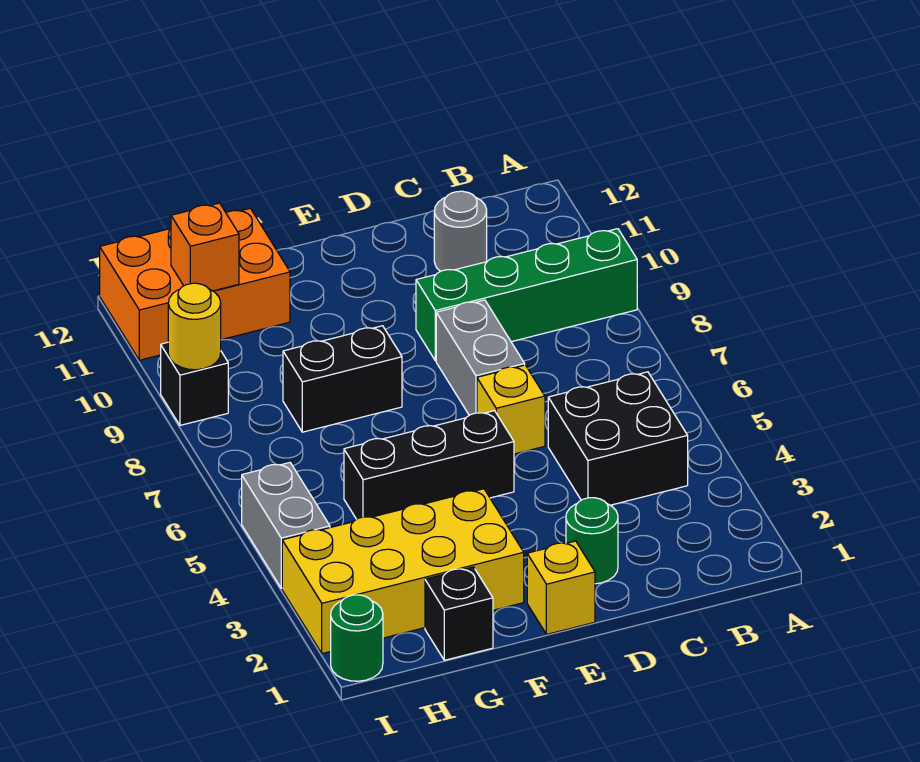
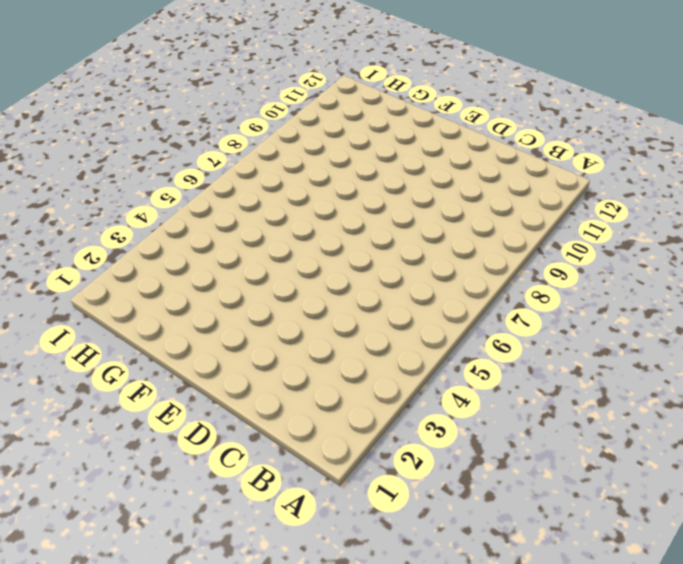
none -> green brick A9:D9 level 1
none -> black brick B4:C5 level 1
none -> grey round brick C11 level 1

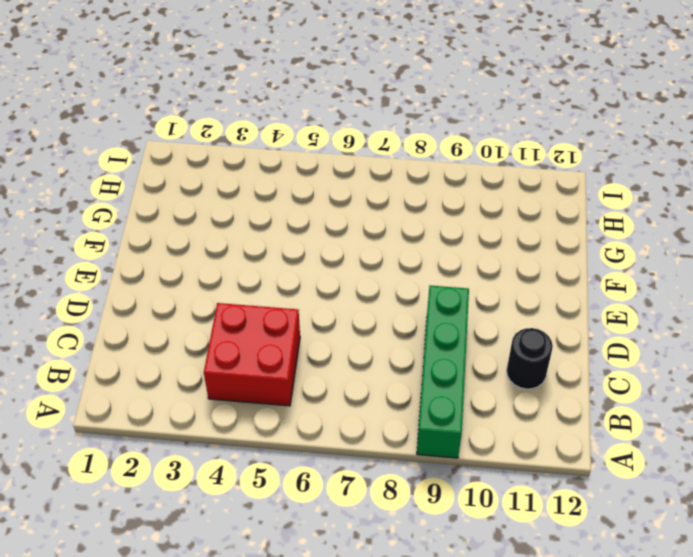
red brick B4:C5 level 1 -> black brick B4:C5 level 1
black round brick C11 level 1 -> grey round brick C11 level 1
none -> green round brick D2 level 1
none -> yellow brick D6 level 1
none -> grey brick D7:D8 level 1

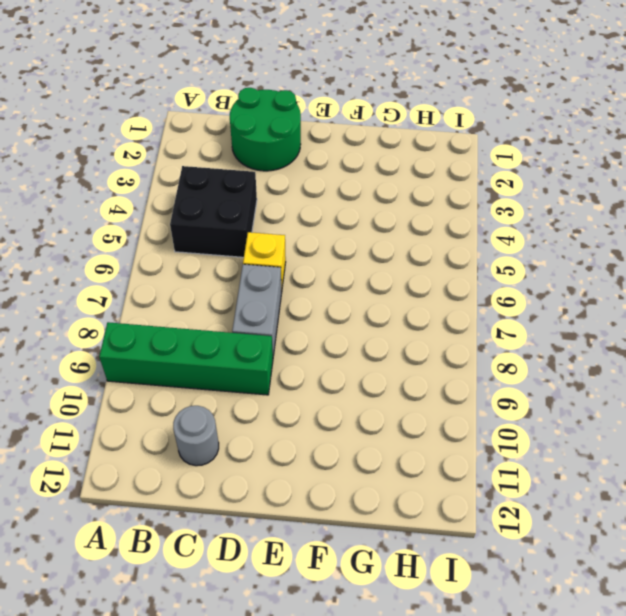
green round brick C1:D2 level 1 -> green round brick D2 level 1
none -> yellow brick E1 level 1
none -> black brick E5:G5 level 1
none -> yellow brick F2:I3 level 1

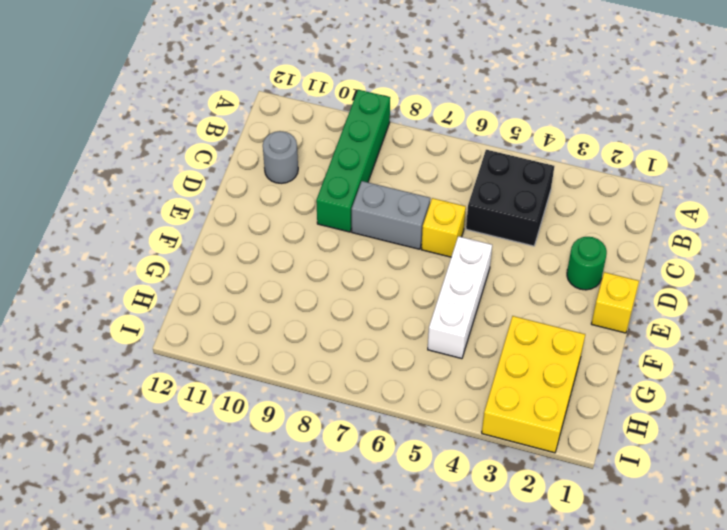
white brick E5:G5 level 1 -> black brick E5:G5 level 1
yellow brick G2:I3 level 1 -> yellow brick F2:I3 level 1
none -> black brick F8:G8 level 1
none -> black brick G1 level 1
none -> orange brick G11:I12 level 1

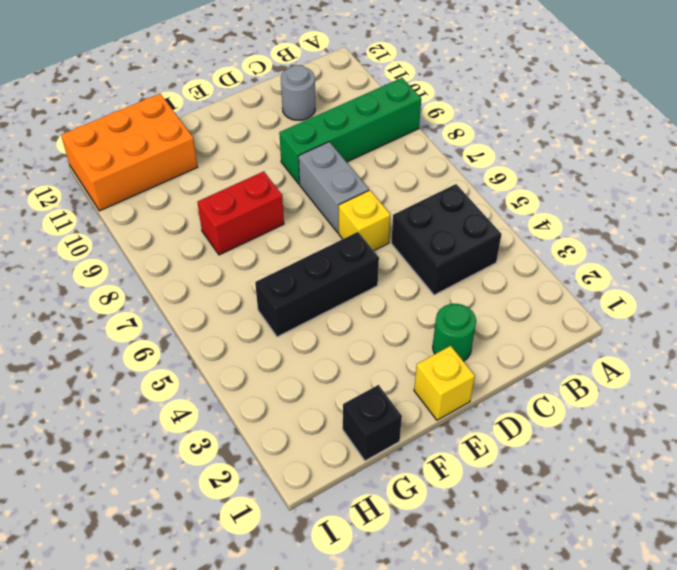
red brick F8:G8 level 1 -> black brick F8:G8 level 1
none -> yellow brick F2:I3 level 1
none -> green round brick I1 level 1
none -> grey brick I4:I5 level 1

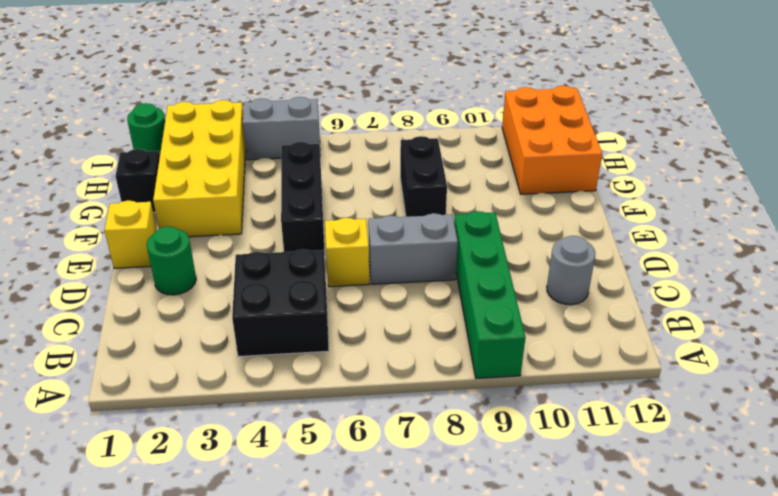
none -> black brick I9 level 1
none -> orange brick H11 level 2
none -> yellow round brick I9 level 2

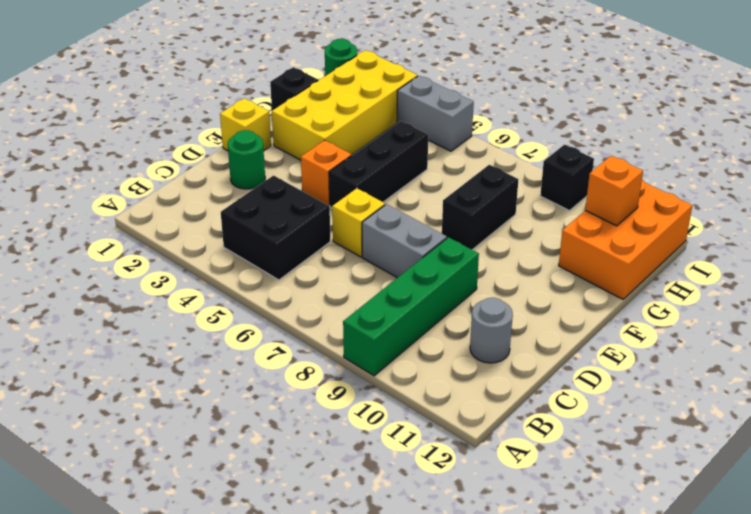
orange brick E4 level 1 -> none
none -> yellow round brick I9 level 2

